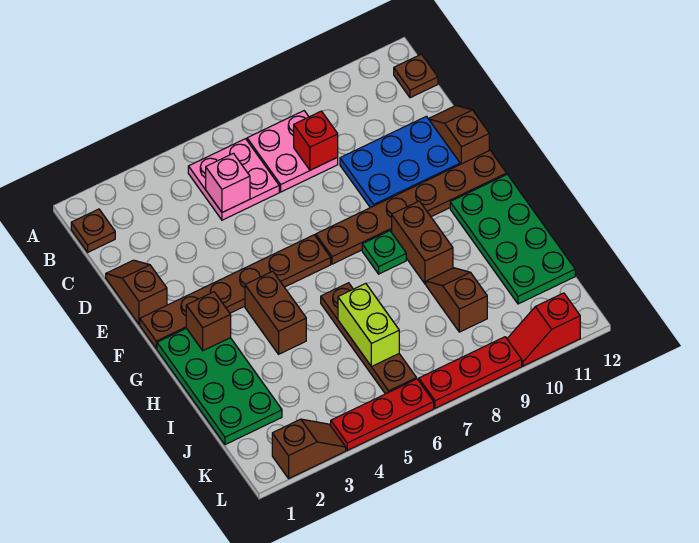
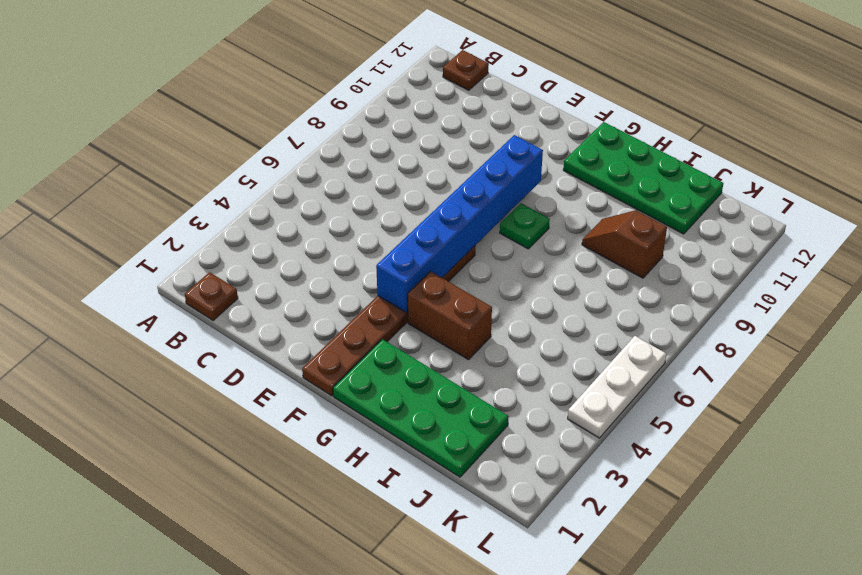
blue brick F4:F9 level 2 -> none
white plate L4:L6 level 1 -> red plate L4:L6 level 1
none -> pink plate B5:C6 level 1
none -> pink plate B7:C8 level 1
none -> brown slope D1:E1 level 1 top E

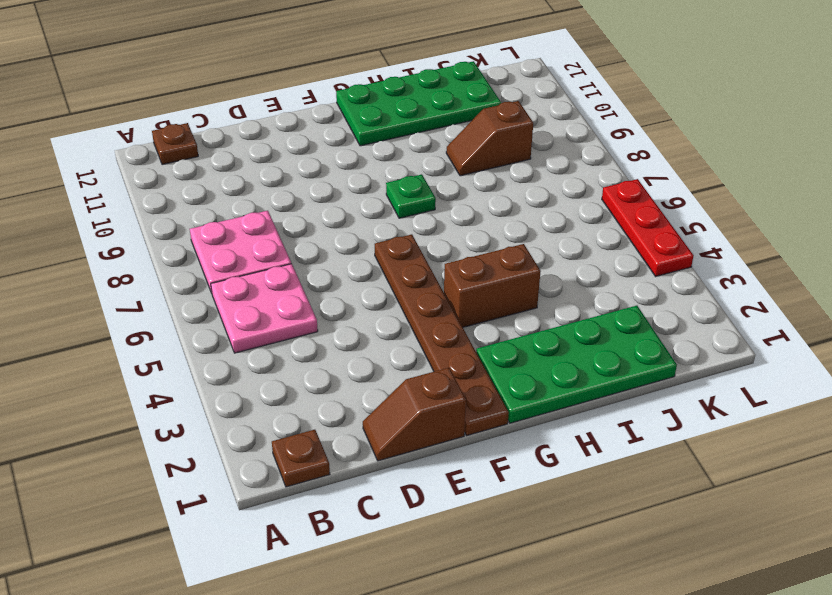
none -> blue plate D9:E11 level 1
none -> brown slope D12:E12 level 1 top E
none -> brown plate F7:F12 level 1

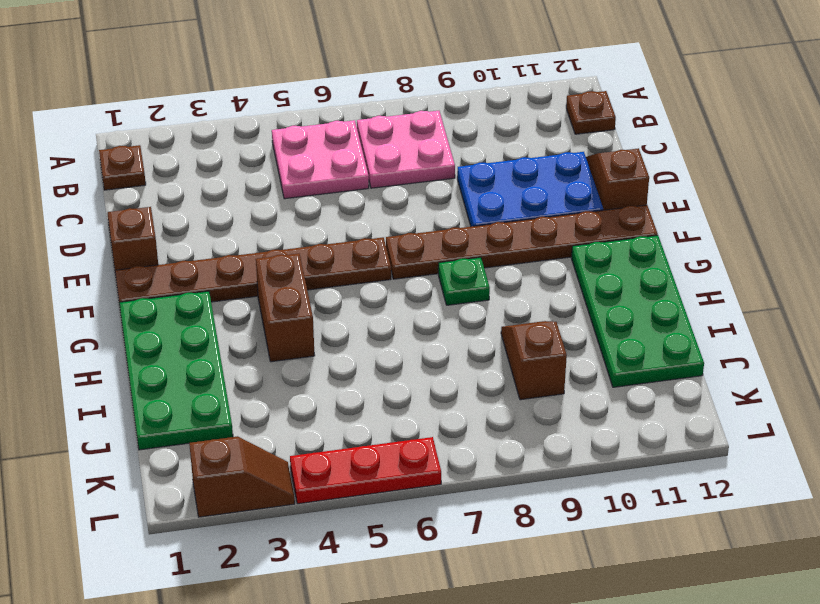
none -> brown brick G9:H9 level 1
none -> brown plate H6:K6 level 1
none -> red plate L7:L9 level 1

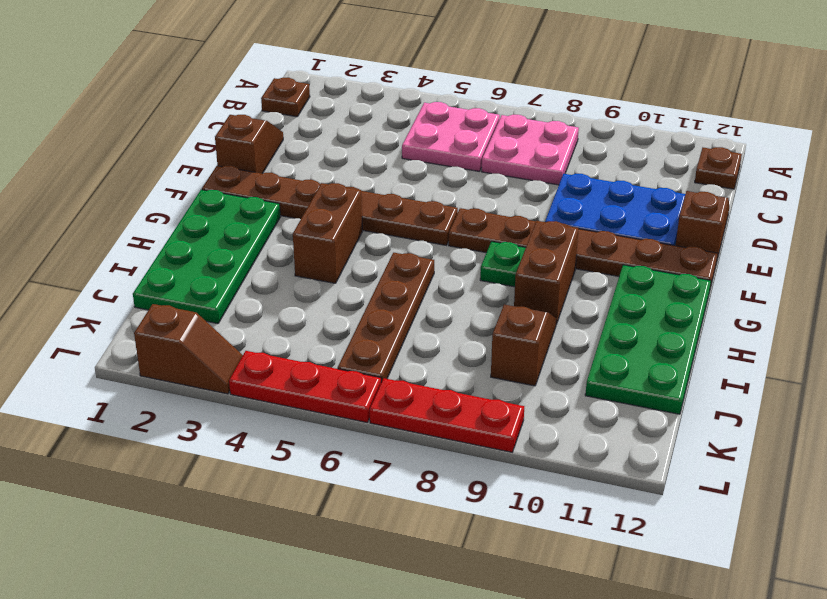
none -> red slope L10:L11 level 1 top 11
none -> pink brick C5 level 2
none -> red brick C8 level 2

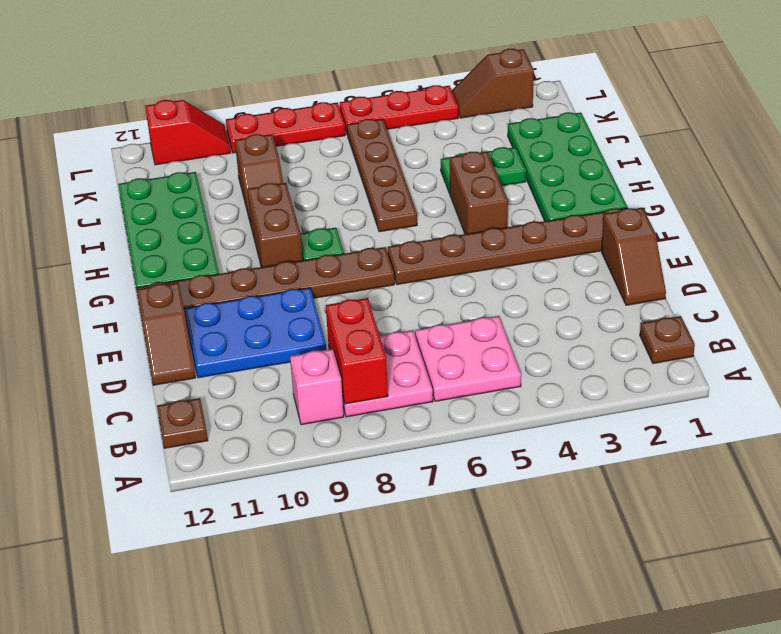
red brick B8:C8 level 2 -> red brick C8 level 2
pink brick B9 level 1 -> pink brick C5 level 2
green plate I3:I4 level 1 -> none
none -> brown brick G2 level 2
none -> lime brick I6:J6 level 2

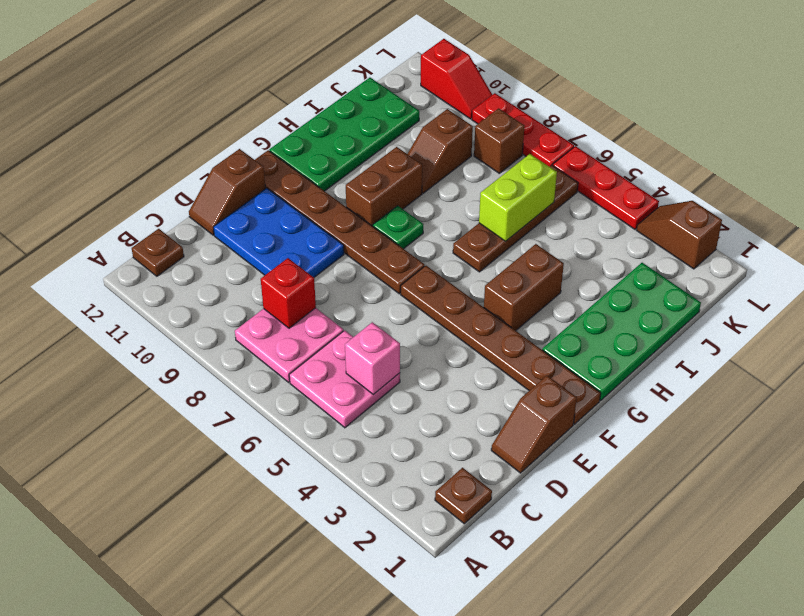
brown brick K8 level 1 -> brown brick G2 level 2

